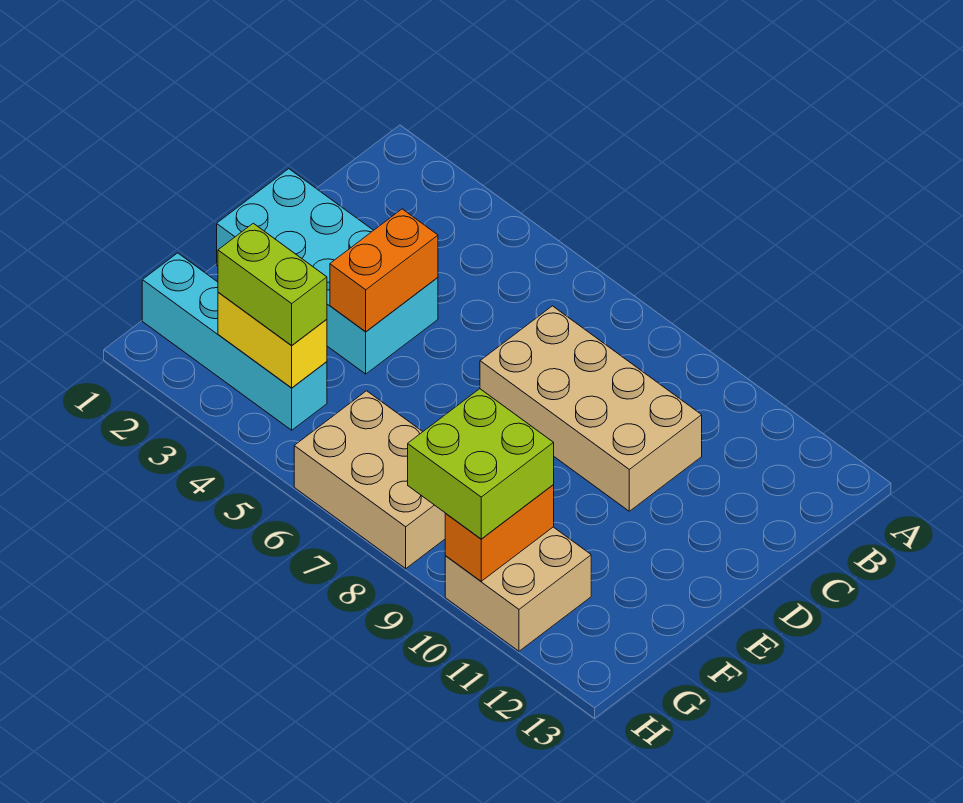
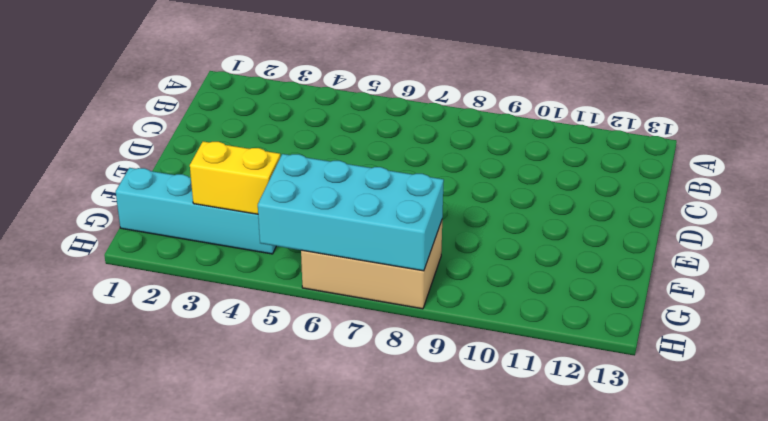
cyan brick G5:H8 level 2 -> cyan brick D1:E4 level 1
none -> tan brick C7:D10 level 1
none -> tan brick G10:H11 level 1

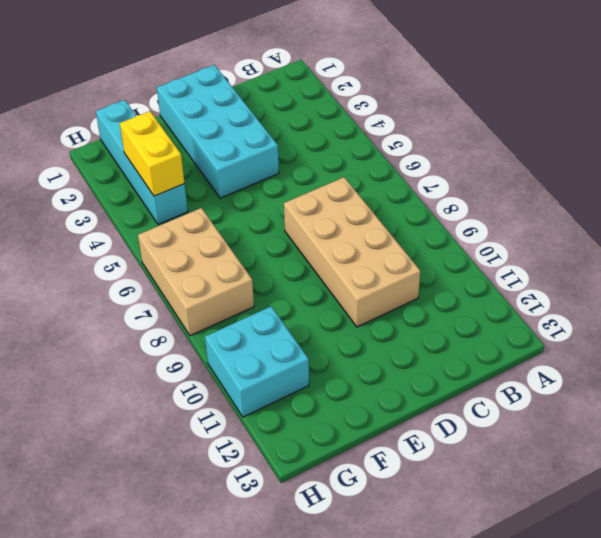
cyan brick G10:H11 level 1 -> tan brick G10:H11 level 1
none -> orange brick D4:E4 level 2
none -> orange brick G10:H10 level 2

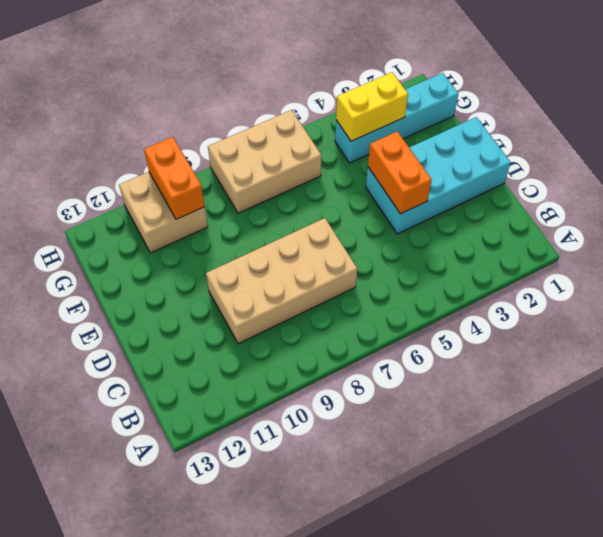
none -> lime brick G3:G4 level 3
none -> lime brick G9:H10 level 3

